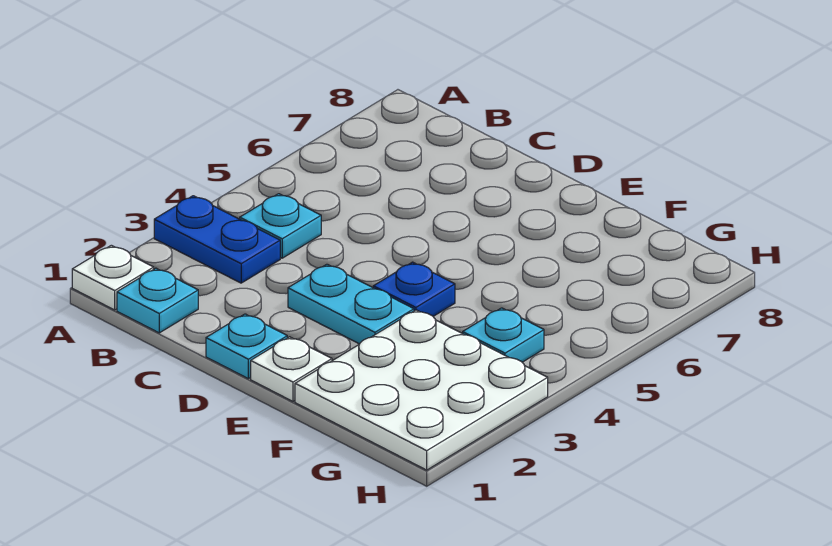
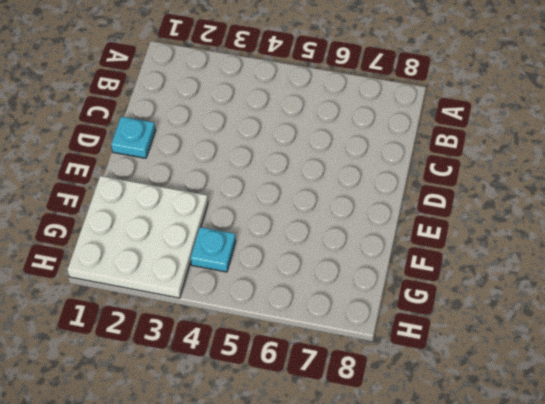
none -> white plate A1 level 1
none -> blue plate A3:B3 level 1

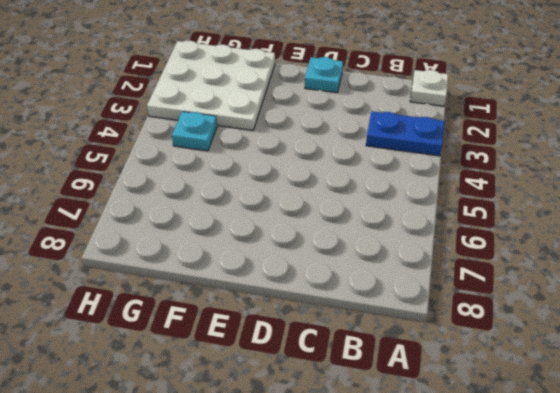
none -> cyan plate B1 level 1
none -> cyan plate B4 level 1

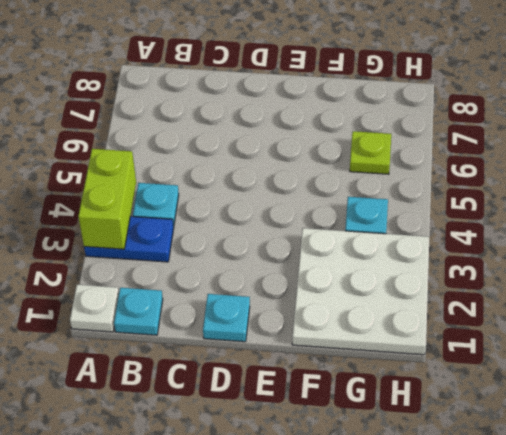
lime brick A3:A4 level 2 -> none
lime plate G6 level 1 -> none
none -> cyan plate D3:E3 level 1
none -> white plate E1 level 1

